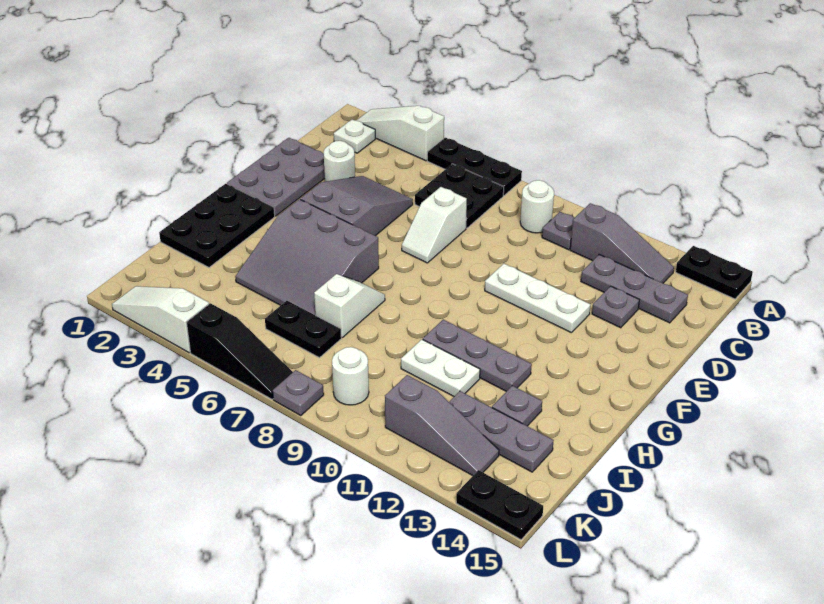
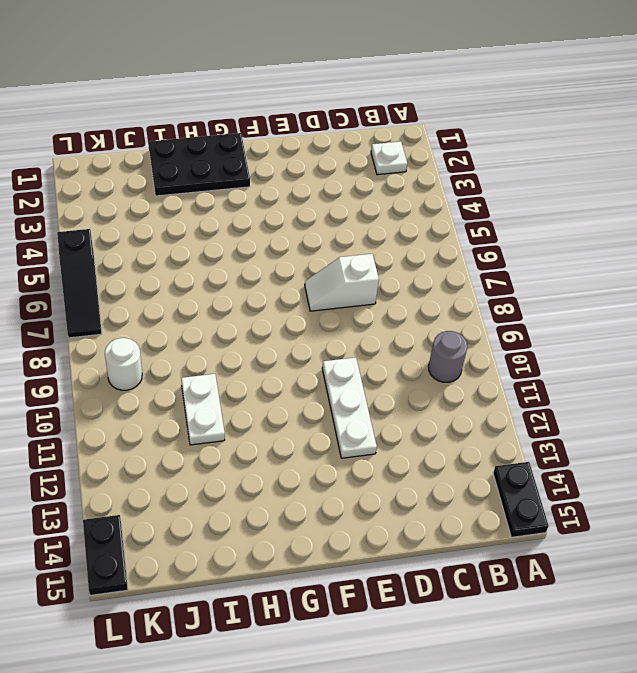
grey round brick B10 level 1 -> grey plate B10 level 1
none -> white slope A2:A4 level 1 top 4
none -> black plate A5:A7 level 1
none -> black plate B6:C7 level 1

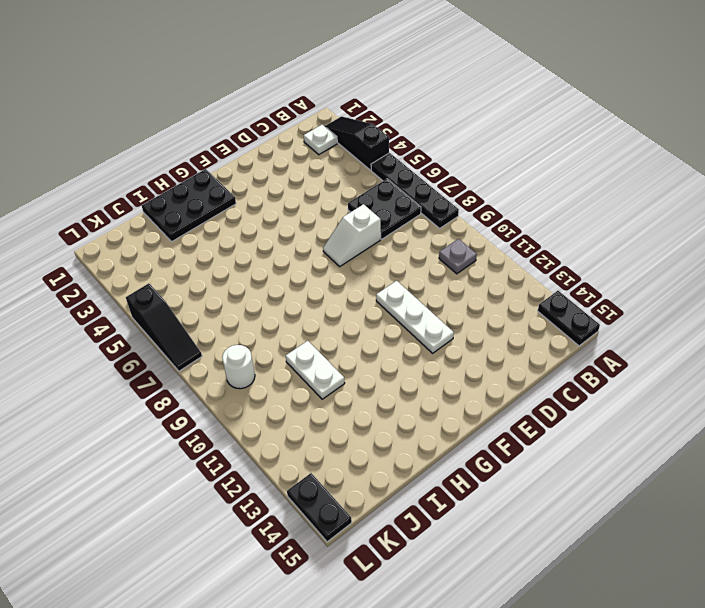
black slope A2:A4 level 1 top 4 -> white slope A2:A4 level 1 top 4
black plate A5:A8 level 1 -> black plate A5:A7 level 1
none -> white round brick B9 level 1
none -> grey slope B11:B13 level 1 top 11
none -> grey plate C12:C14 level 1

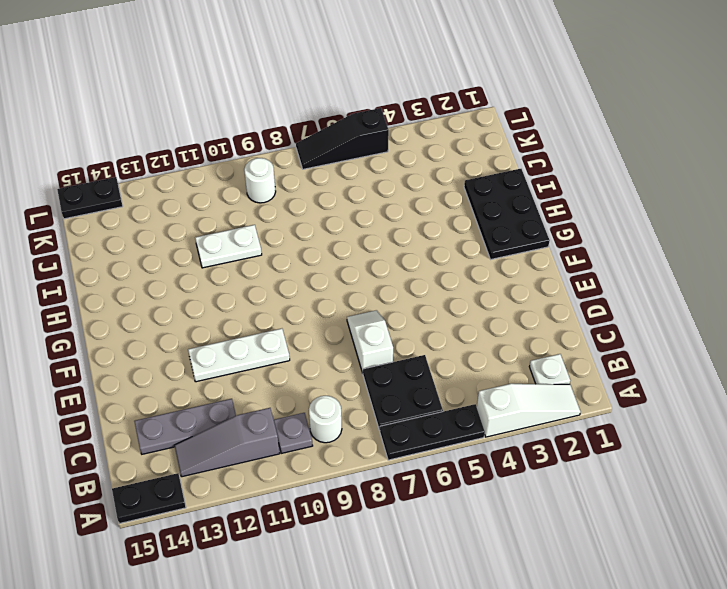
none -> grey plate D1:F2 level 1
none -> white round brick D3 level 1
none -> grey slope D4:F5 level 1 top F

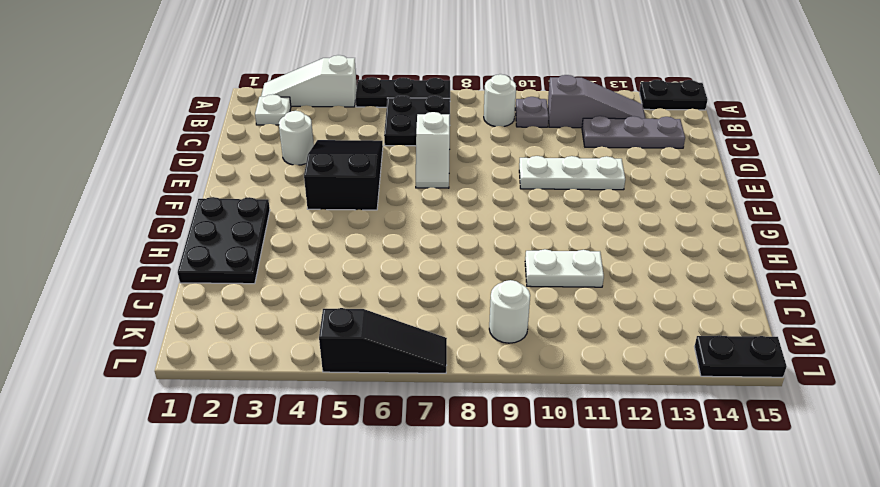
black slope D4:F5 level 1 top F -> grey slope D4:F5 level 1 top F
none -> grey plate D1:F2 level 1
none -> grey plate D13 level 1
none -> grey slope G4:I6 level 1 top G

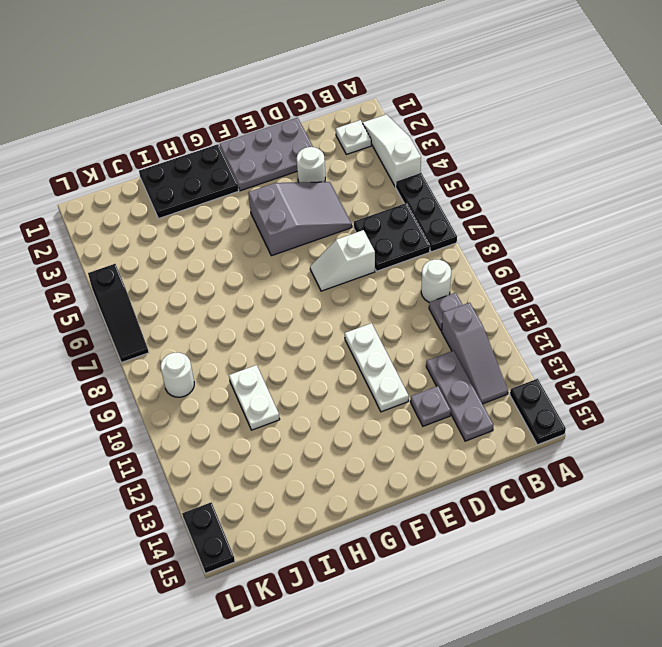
none -> grey slope G4:I6 level 1 top G
none -> white slope H7:I7 level 1 top I
none -> grey plate H10:H12 level 1

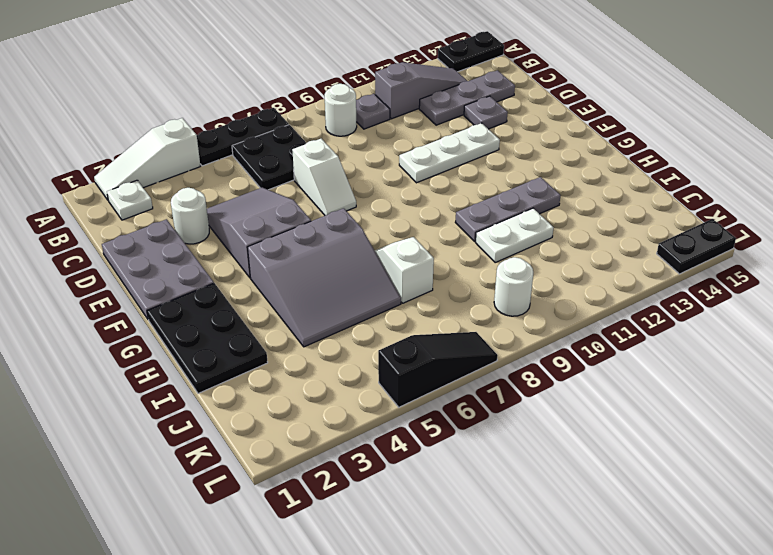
none -> grey plate I13 level 1
none -> black plate J6:J7 level 1
none -> grey plate J12:J14 level 1

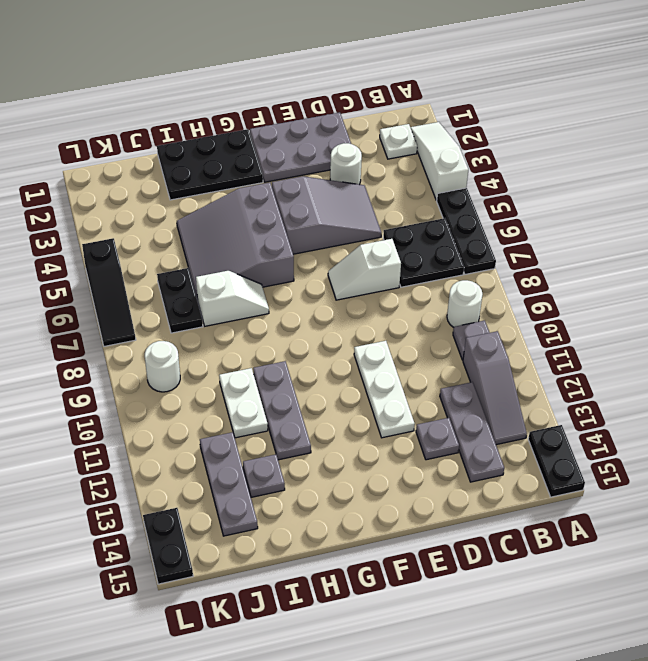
none -> grey slope K11:K13 level 1 top 11
none -> white slope L2:L4 level 1 top 4
none -> grey plate L8 level 1

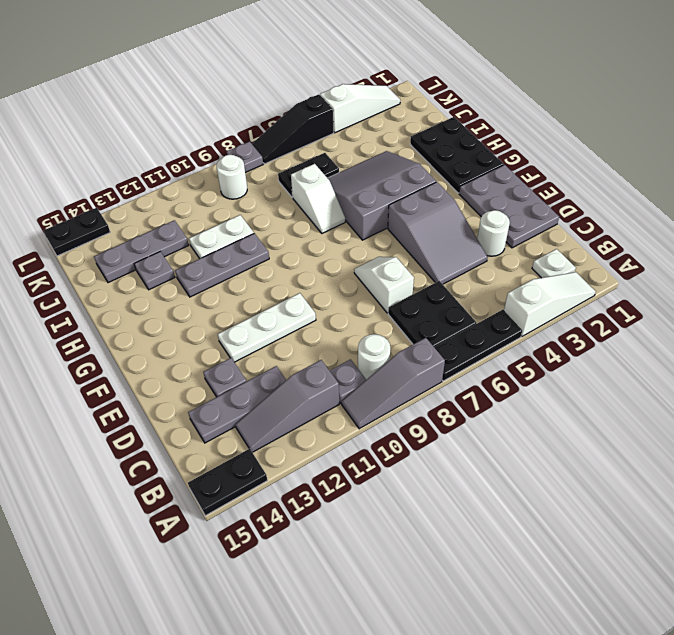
grey slope A8:A10 level 1 top 8 -> grey slope K11:K13 level 1 top 11

